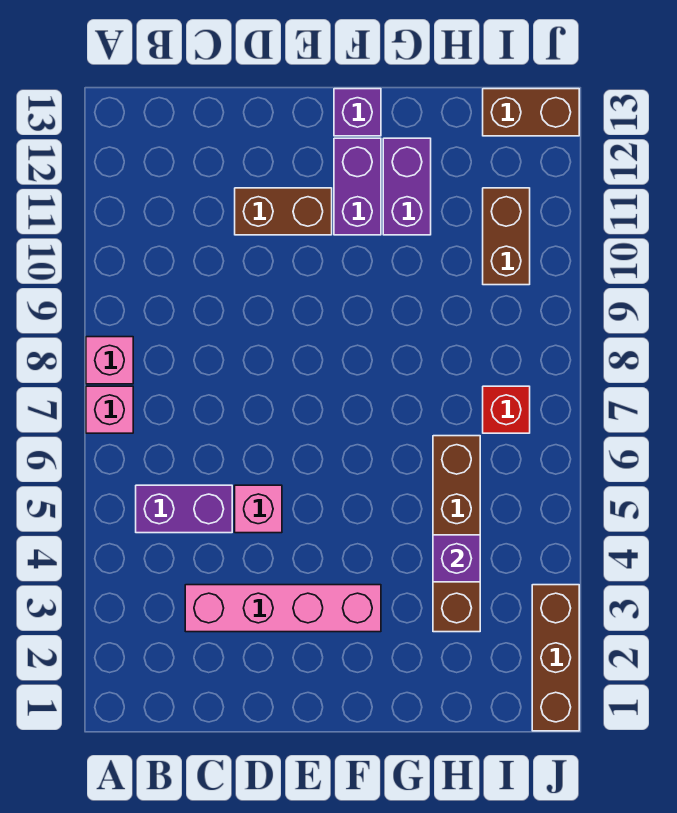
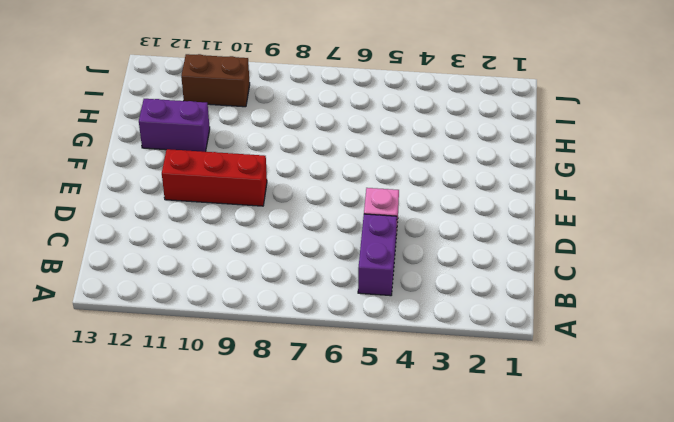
red brick E9:E11 level 1 -> brown brick D11:E11 level 1
none -> pink brick A7 level 1
none -> pink brick A8 level 1
none -> pink brick C3:F3 level 1

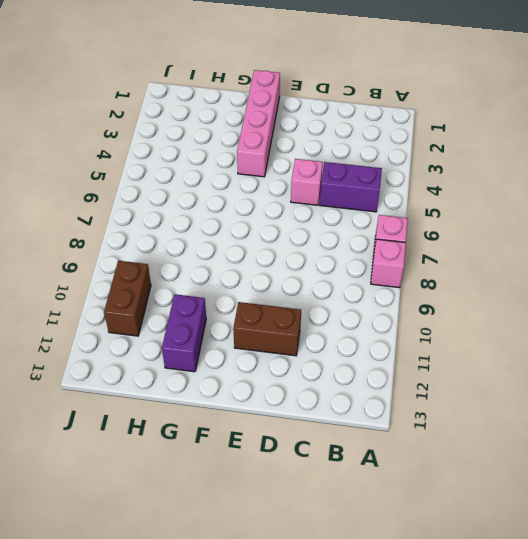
pink brick F1:F4 level 1 -> pink brick C3:F3 level 1
none -> purple brick F11:F12 level 1
none -> purple brick F13 level 1
none -> brown brick H3:H6 level 1

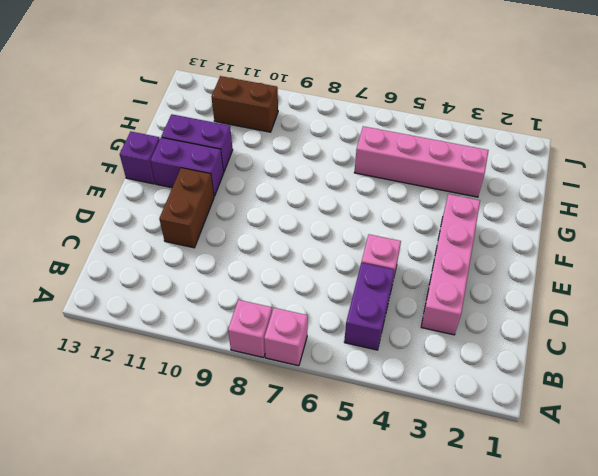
pink brick H3:H6 level 1 -> brown brick H3:H6 level 1
none -> red brick I7 level 1
none -> brown brick I13:J13 level 1
none -> brown brick J1:J3 level 1

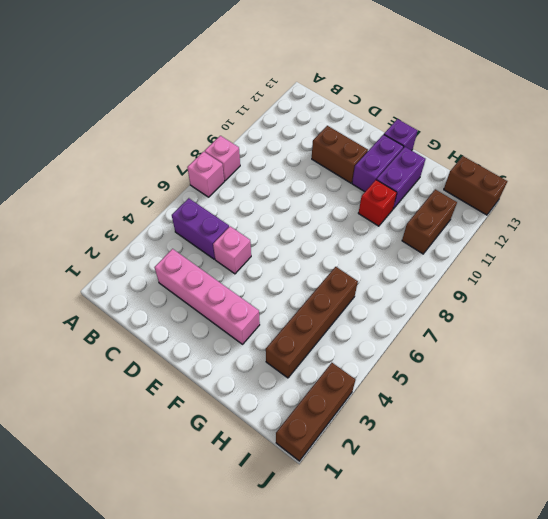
red brick G10 level 1 -> red brick I7 level 1
none -> purple brick H4 level 2

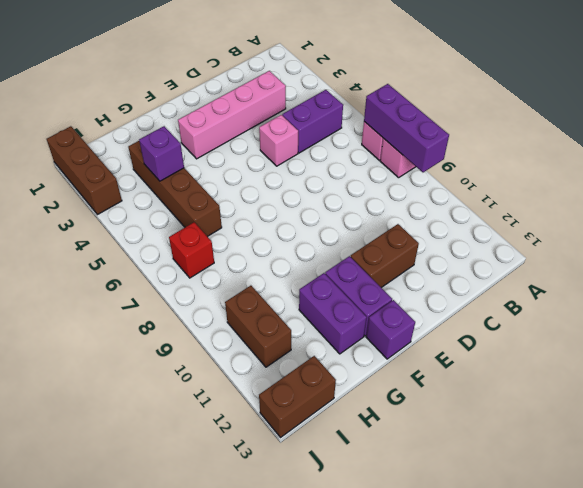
purple brick A7:A9 level 2 -> none

